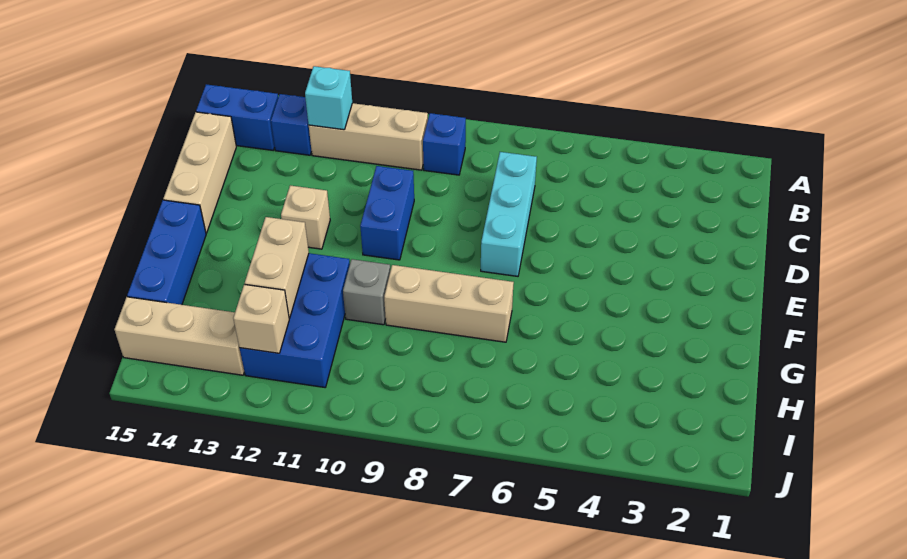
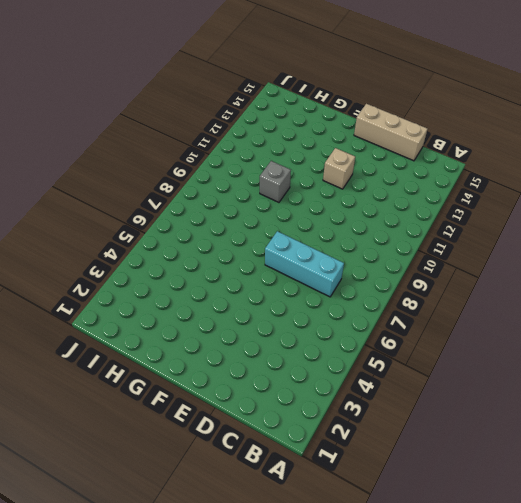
none -> blue brick B9 level 1
none -> tan brick B10:B12 level 1
none -> blue brick B13 level 1

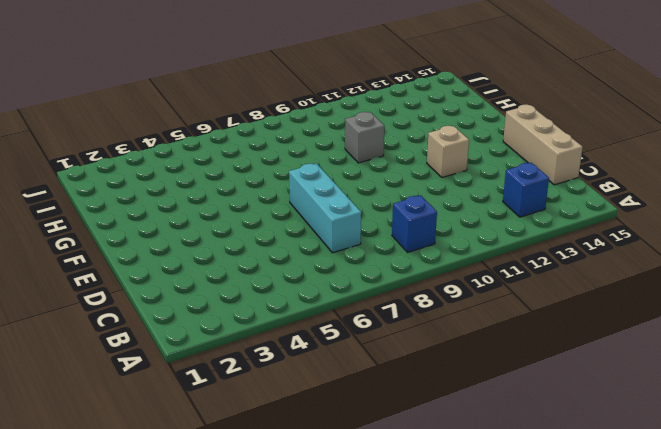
none -> tan brick B10:B12 level 1
none -> blue brick B14:B15 level 1
none -> blue brick D10:E10 level 1

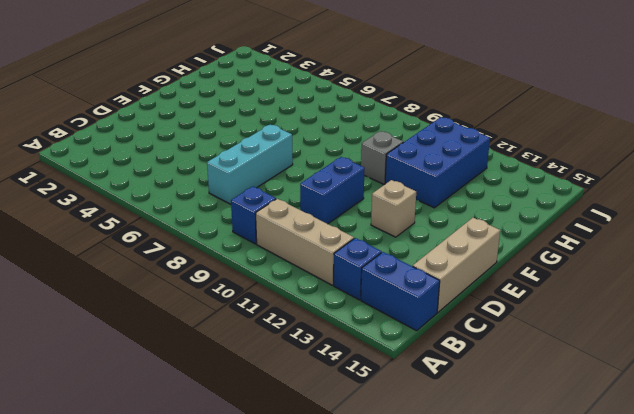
none -> blue brick F15:H15 level 1
none -> tan brick G7:G9 level 1
none -> tan brick I13:I15 level 1

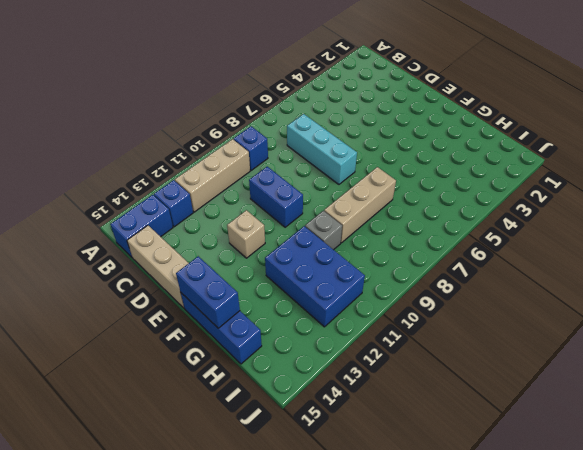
blue brick F15:G15 level 2 -> none
none -> tan brick I13:I15 level 1
none -> cyan brick B12 level 2
none -> tan brick G12:H12 level 2

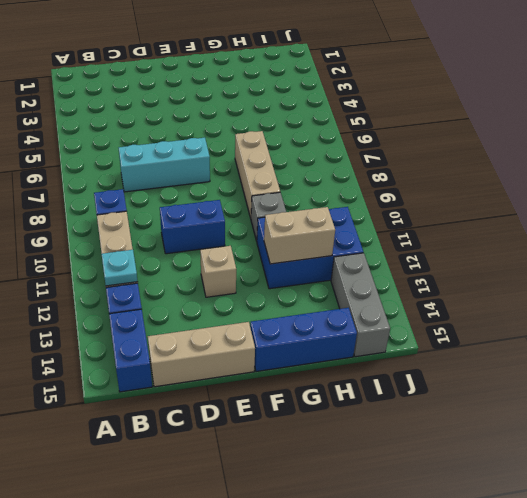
cyan plate B12 level 2 -> cyan brick B12 level 2
grey brick I13:I15 level 1 -> tan brick I13:I15 level 1
none -> tan brick I12 level 2

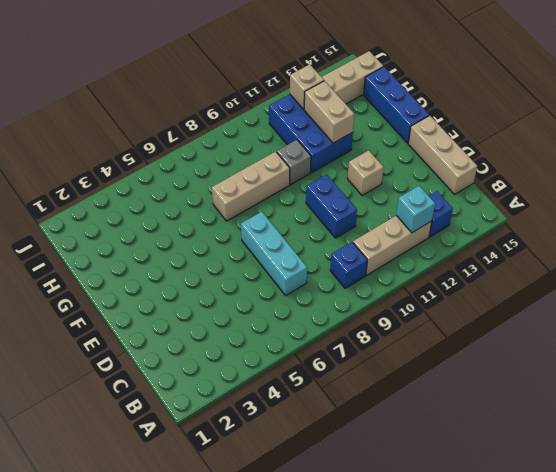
none -> blue brick B14:B15 level 1

